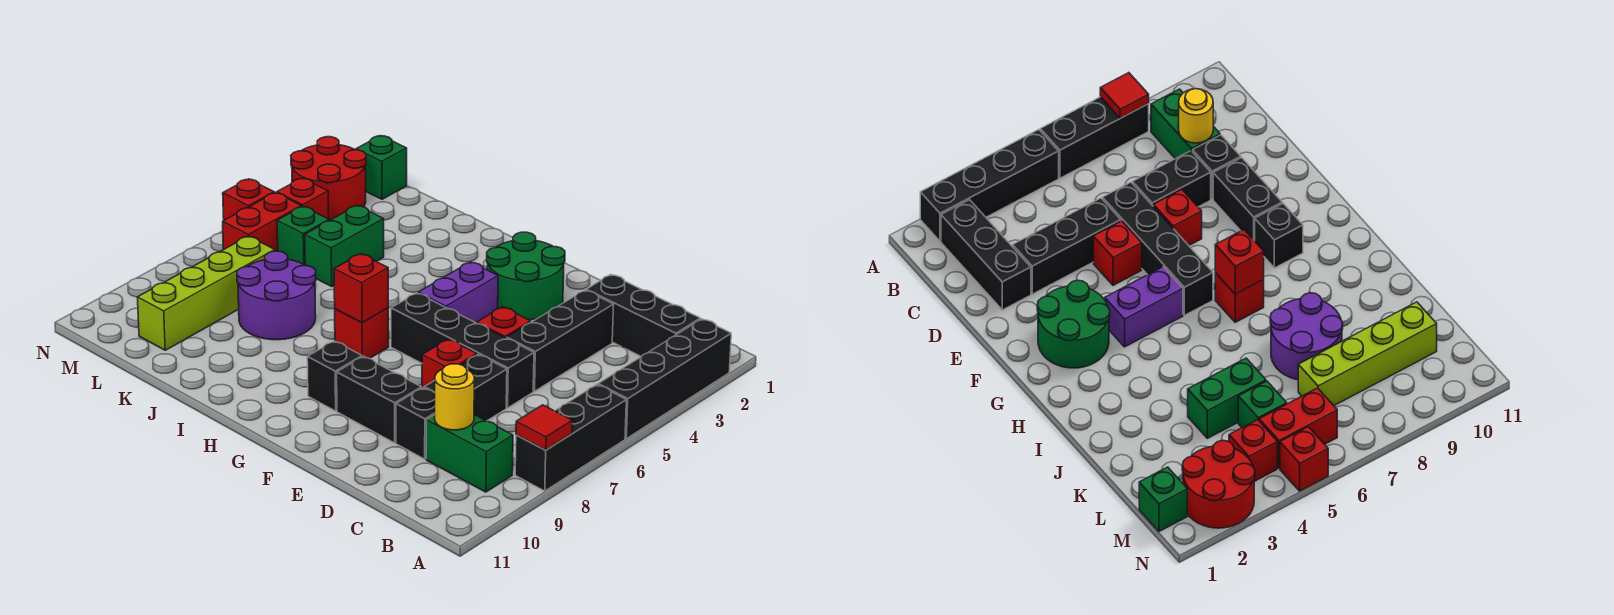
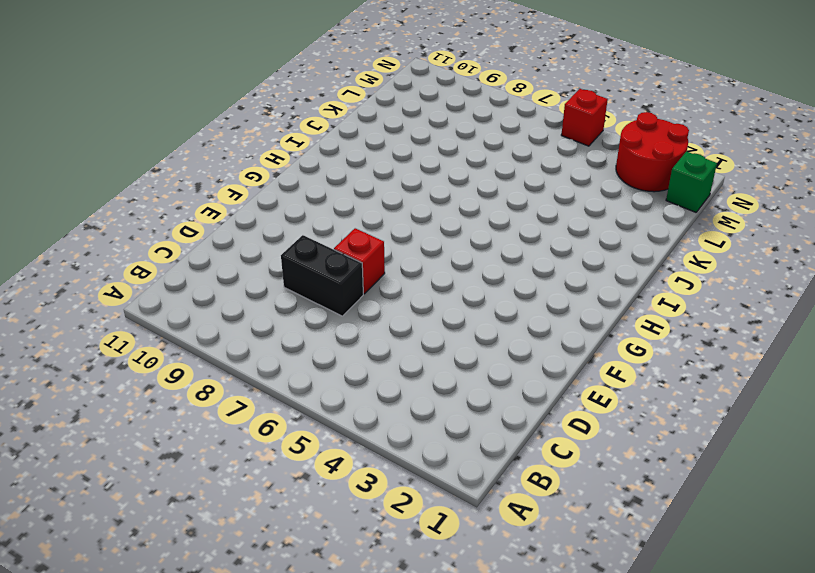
none -> black brick A2:A5 level 1
none -> black brick A6:A8 level 1
none -> black brick B2:D2 level 1

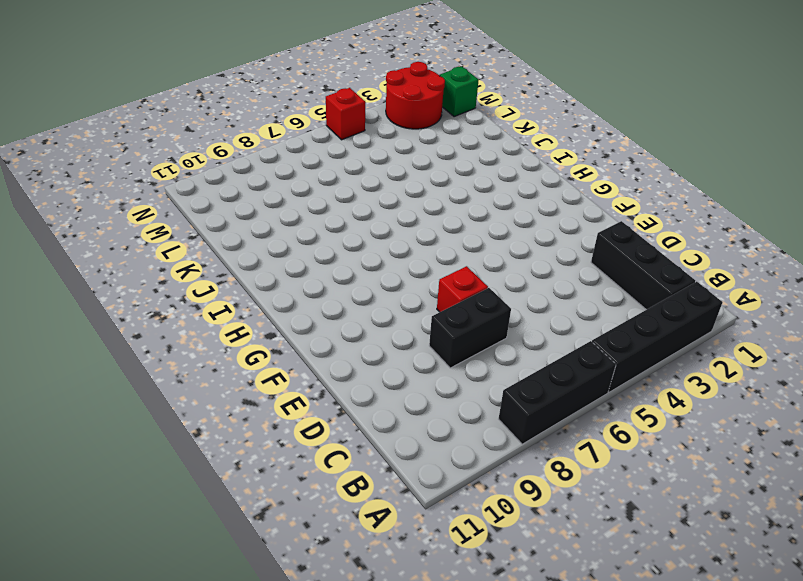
none -> green brick B9:C9 level 1
none -> black brick D3:D5 level 1
none -> black brick D6:G6 level 1

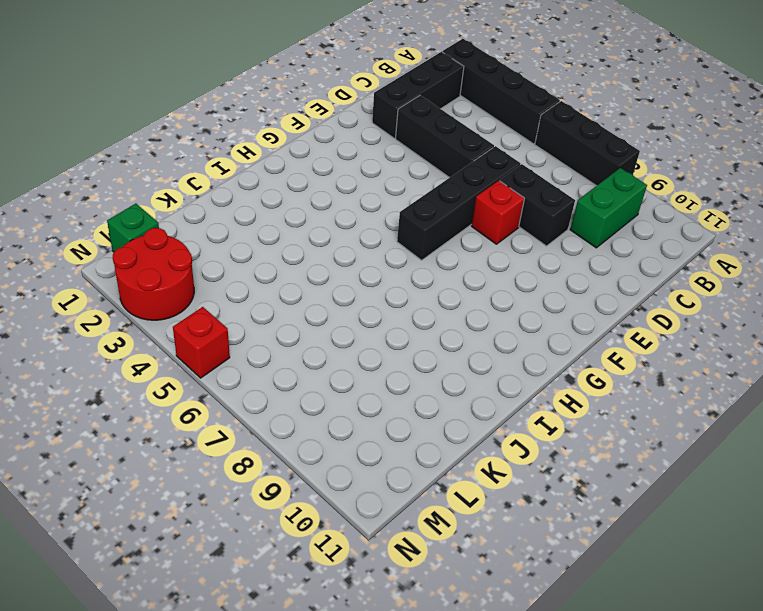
none -> black brick D9 level 1
none -> red brick E5 level 1
none -> black brick E9:F9 level 1

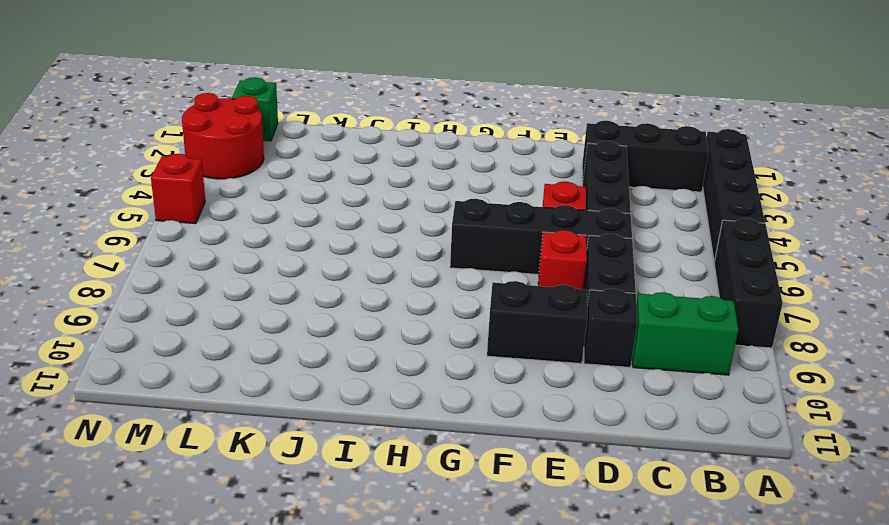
none -> green round brick F2:G3 level 1
none -> purple brick G4:G5 level 1
none -> black brick G9 level 1

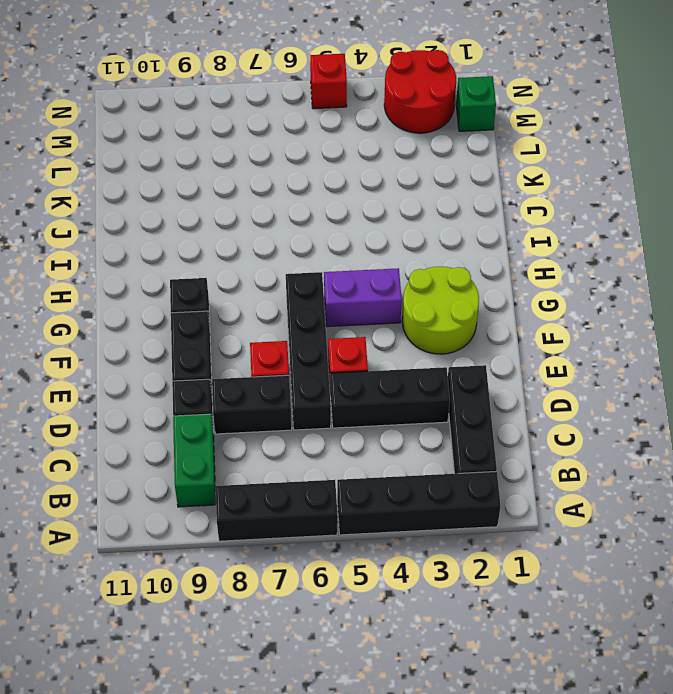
lime round brick F2:G3 level 1 -> green round brick F2:G3 level 1
none -> red brick H7 level 1
none -> purple round brick J7:K8 level 1
none -> green brick K4:K5 level 1

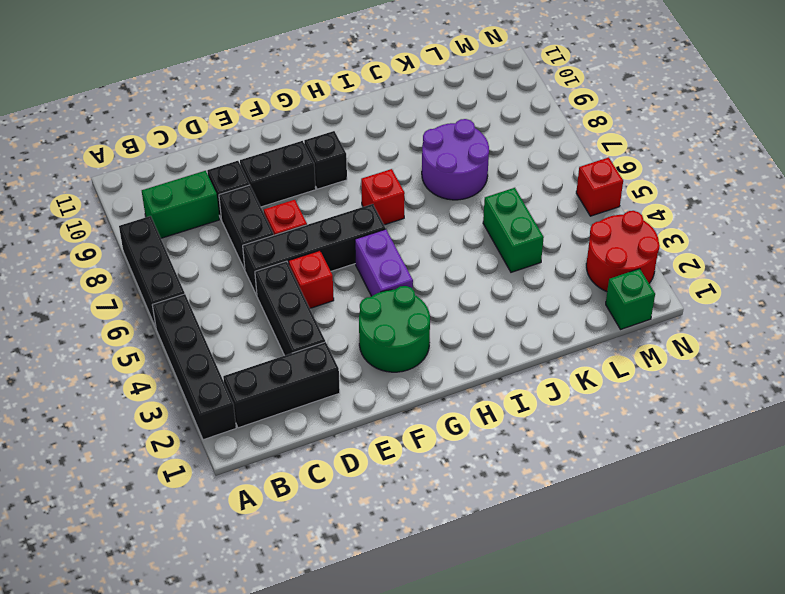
none -> green brick L5 level 1
none -> lime brick L7:L10 level 1
none -> red brick M4 level 1

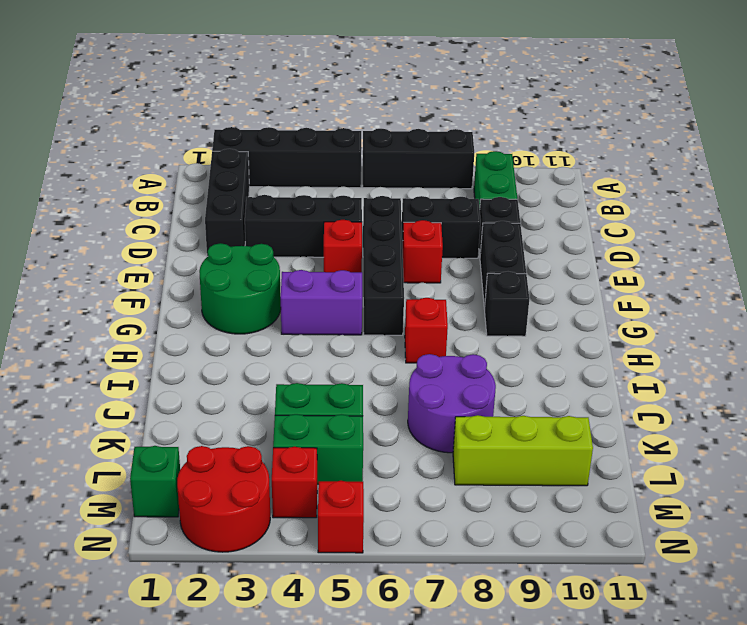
green brick L4:L5 level 1 -> green brick L5 level 1
lime brick L8:L10 level 1 -> lime brick L7:L10 level 1
none -> red brick M5:M6 level 1
none -> red tile A8 level 2
none -> yellow round brick C9 level 2

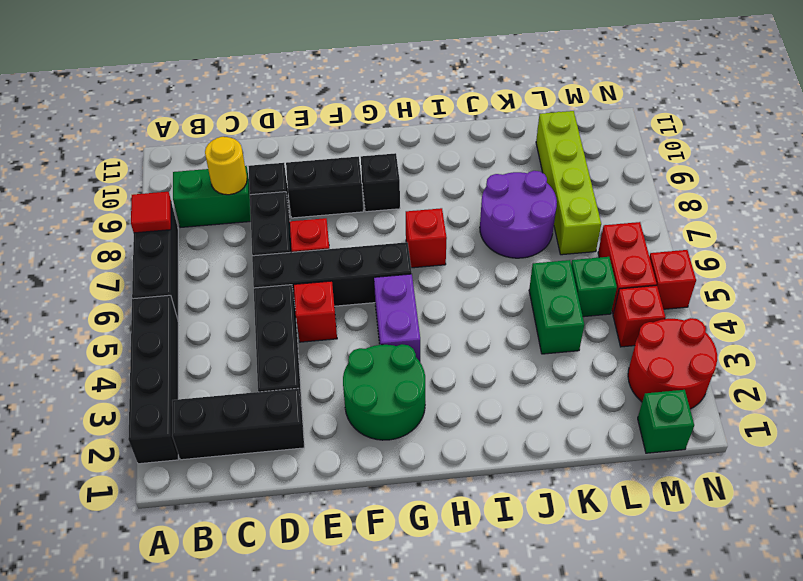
none -> red brick H7 level 2

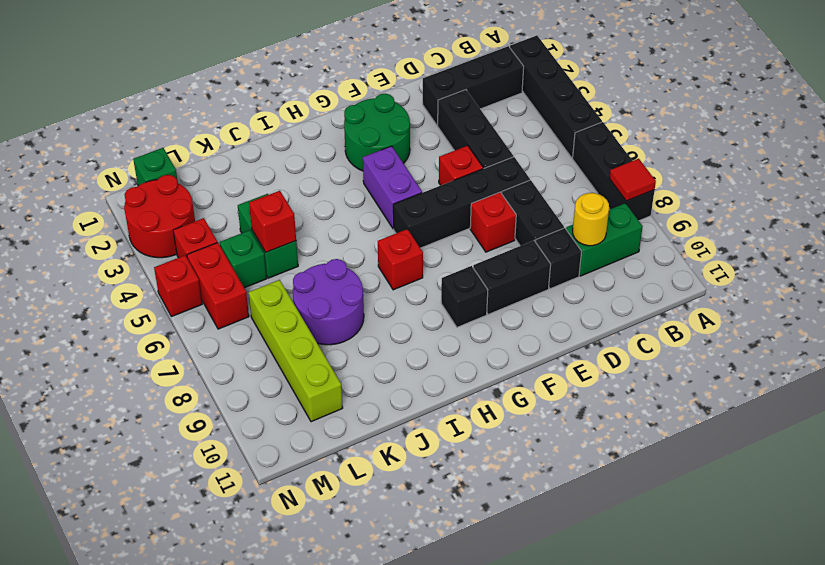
red brick K5 level 2 -> red brick H7 level 2

